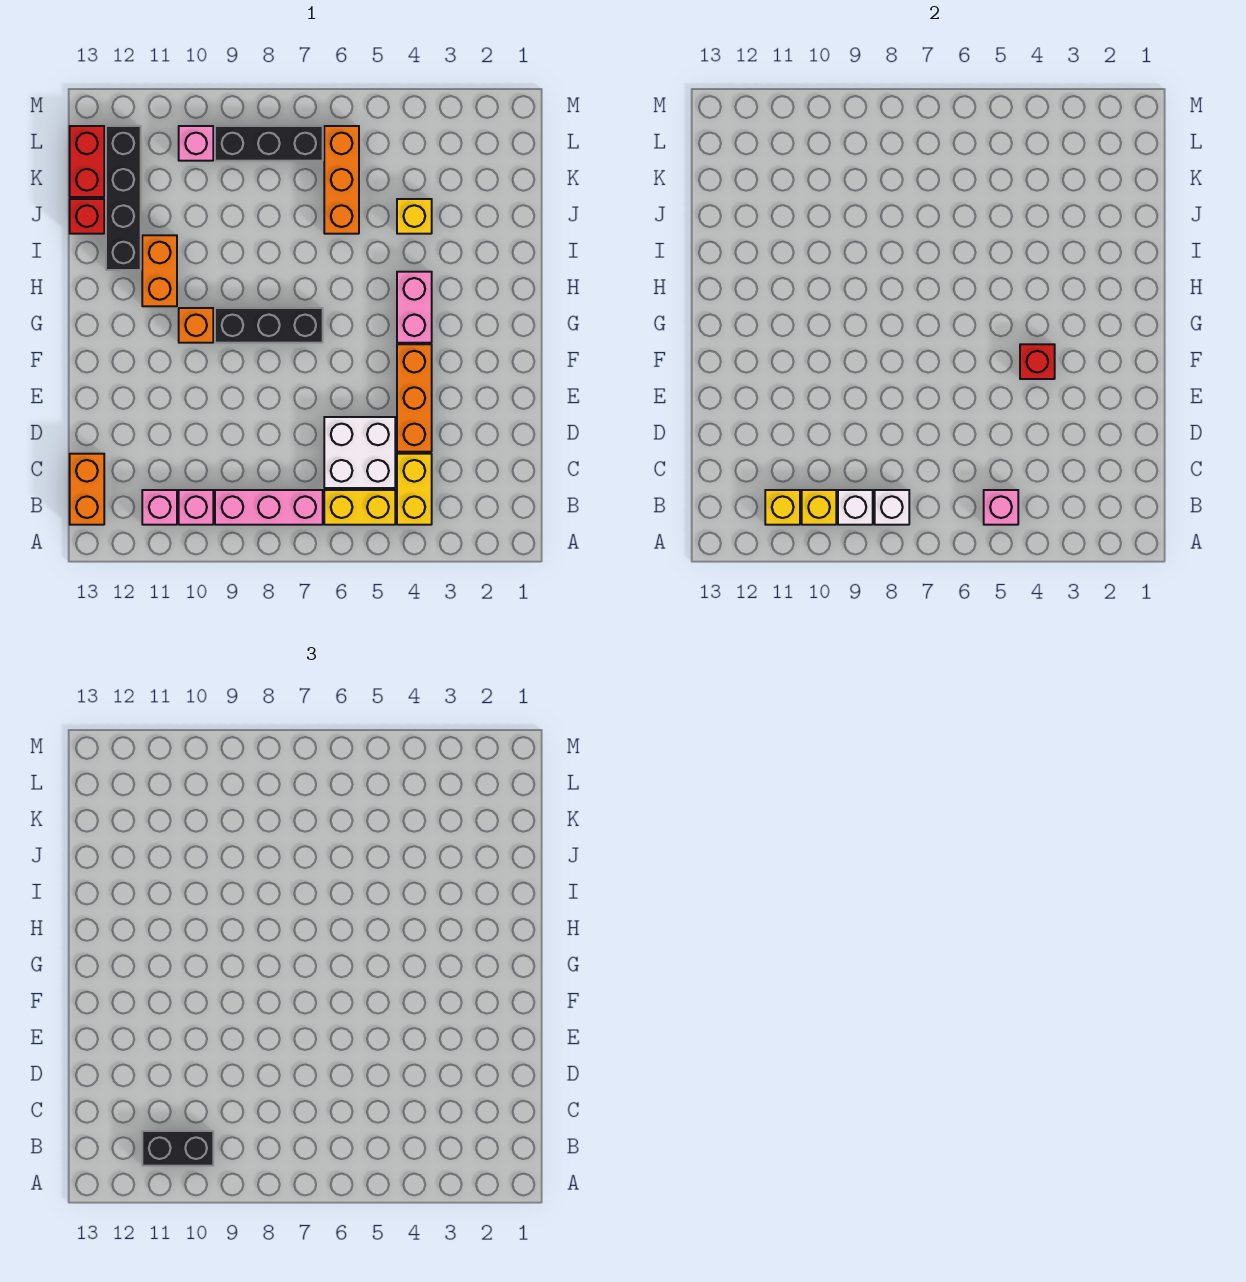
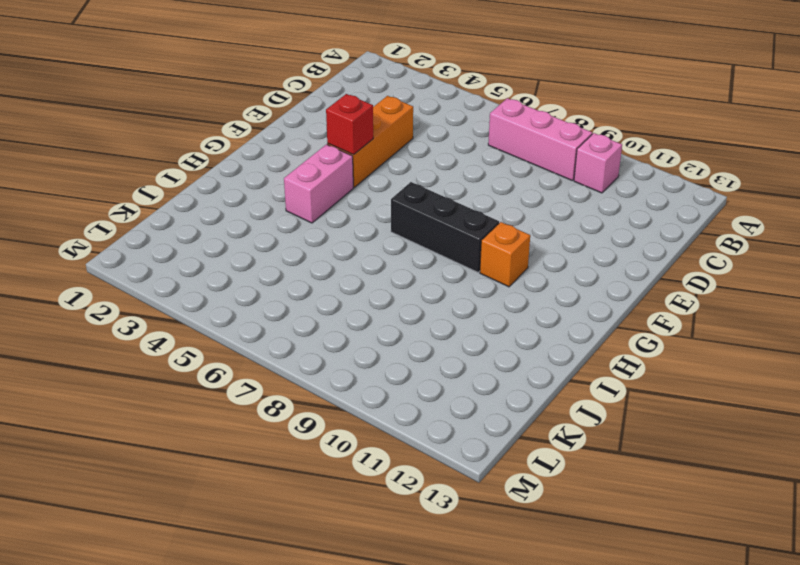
none -> yellow brick B4:C4 level 1
none -> yellow brick B5:B6 level 1
none -> pink brick B11 level 1

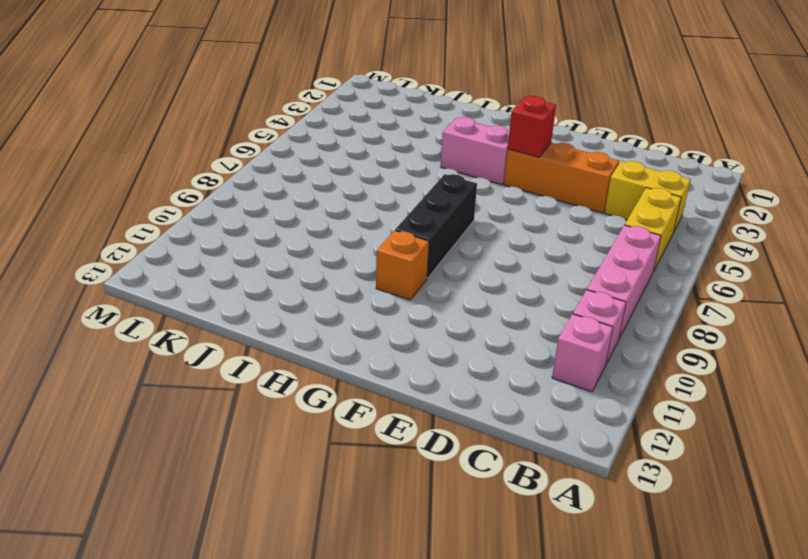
none -> orange brick B13:C13 level 1
none -> white brick C5:D6 level 1
none -> orange brick H11:I11 level 1

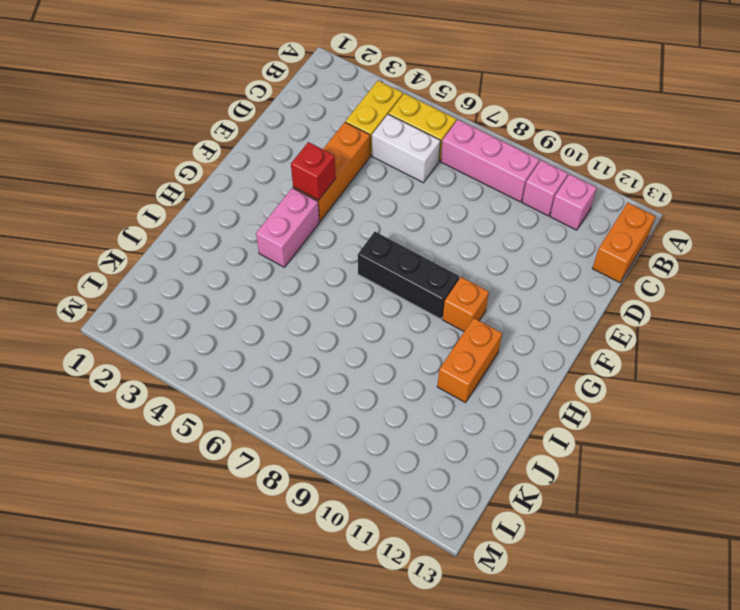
white brick C5:C6 level 1 -> white brick C5:D6 level 1
none -> black brick I12:L12 level 1
none -> yellow brick J4 level 1
none -> orange brick J6:L6 level 1

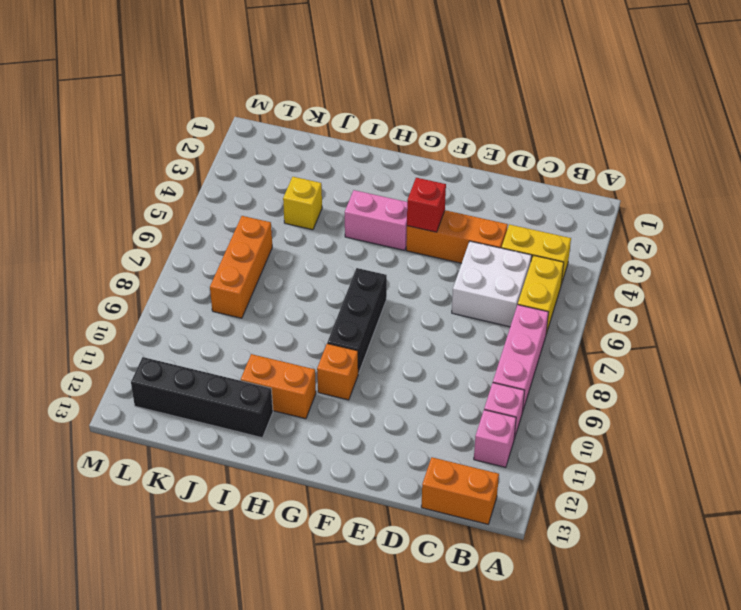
orange brick K6:K8 level 1 -> orange brick J6:L6 level 1
none -> red brick J13 level 1
none -> red brick K13:L13 level 1
none -> black brick L7:L9 level 1

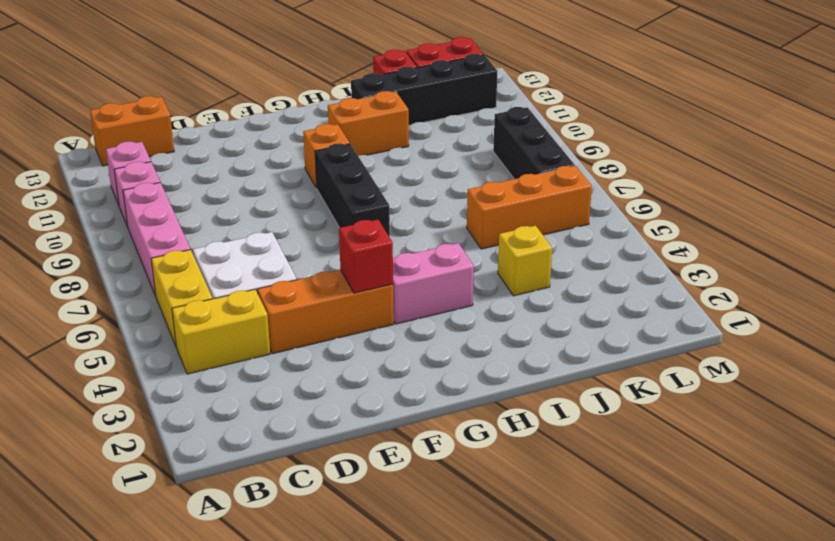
none -> pink brick L10 level 1
none -> pink brick B5 level 2
none -> white brick B8 level 2

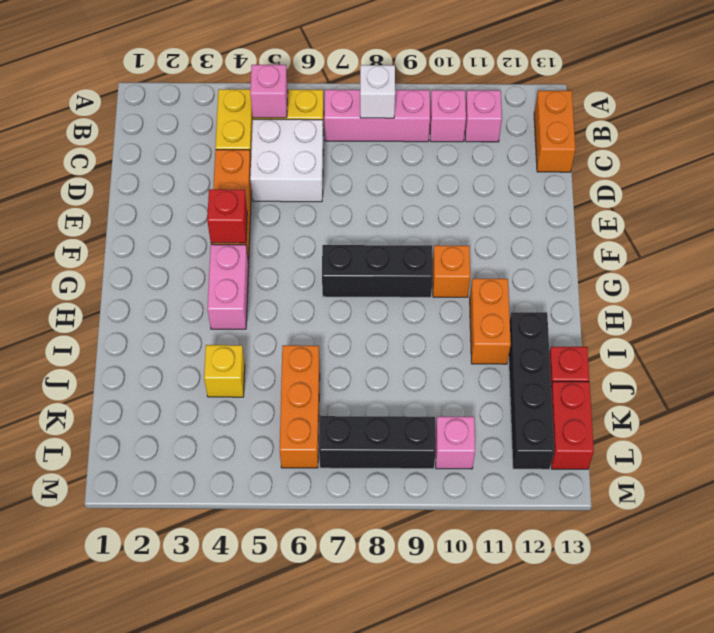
none -> white brick B9 level 2
none -> yellow brick B10 level 2
none -> yellow brick B11 level 2

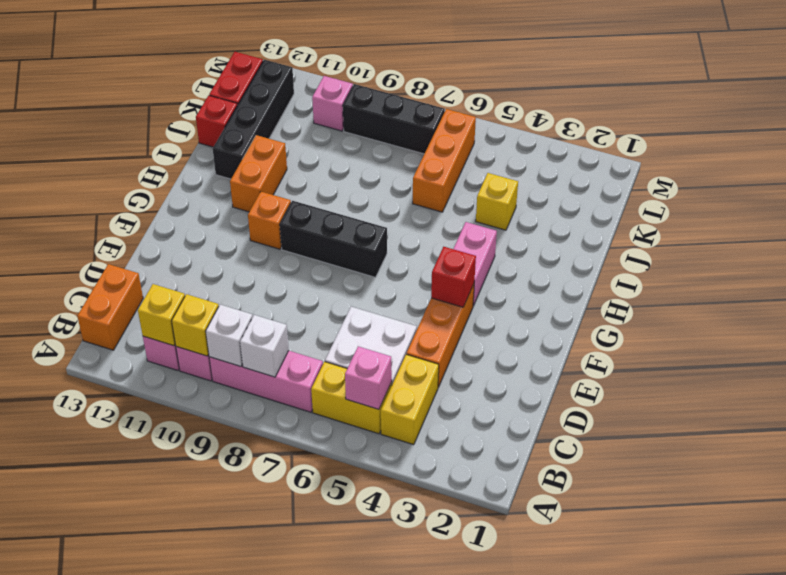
none -> black brick B10:B11 level 3

